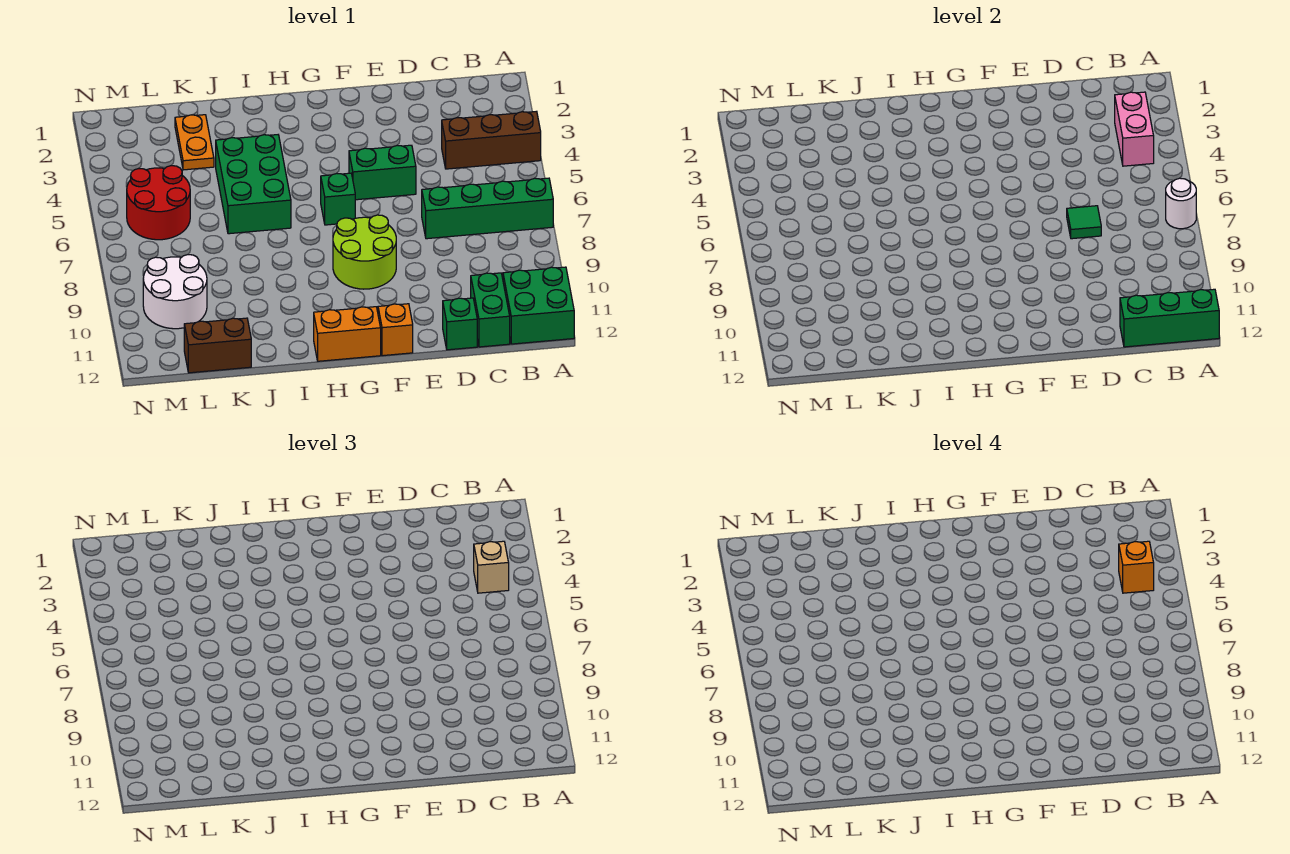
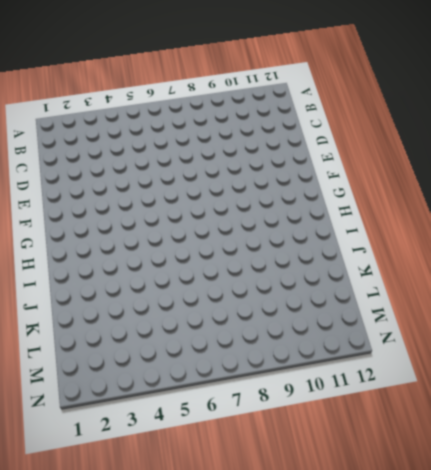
none -> brown brick A4:C4 level 1
none -> green brick A7:D7 level 1
none -> green brick A11:B12 level 1

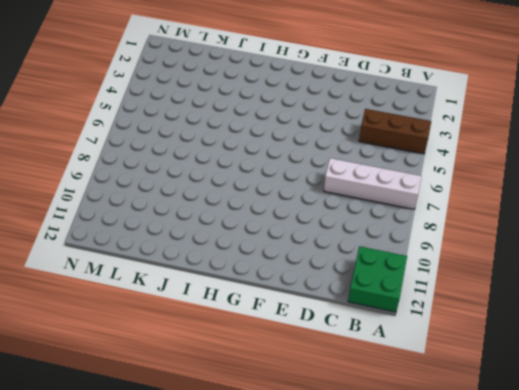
white brick A7:D7 level 1 -> green brick A7:D7 level 1
none -> green brick C11:C12 level 1
none -> green brick D12 level 1
none -> green brick E5:F5 level 1

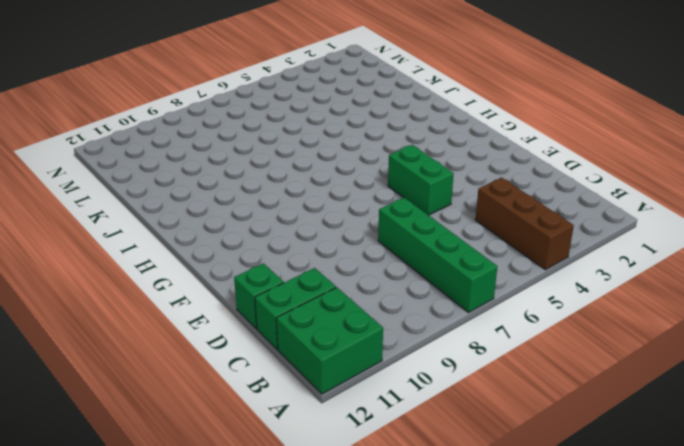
none -> lime round brick F8:G9 level 1
none -> orange brick F12 level 1
none -> green brick G6 level 1

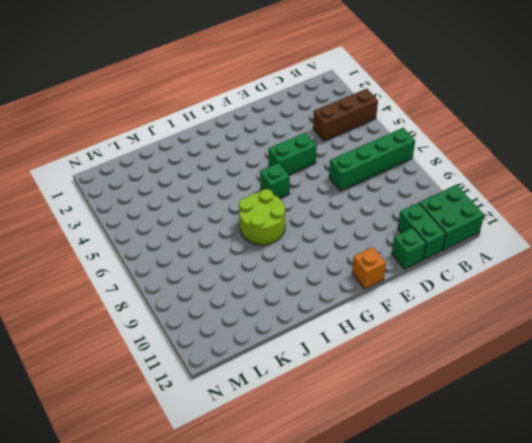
lime round brick H7:I8 level 1 -> lime round brick F8:G9 level 1
none -> orange brick G12:H12 level 1
none -> green brick I4:J6 level 1
none -> orange plate K2:K3 level 1

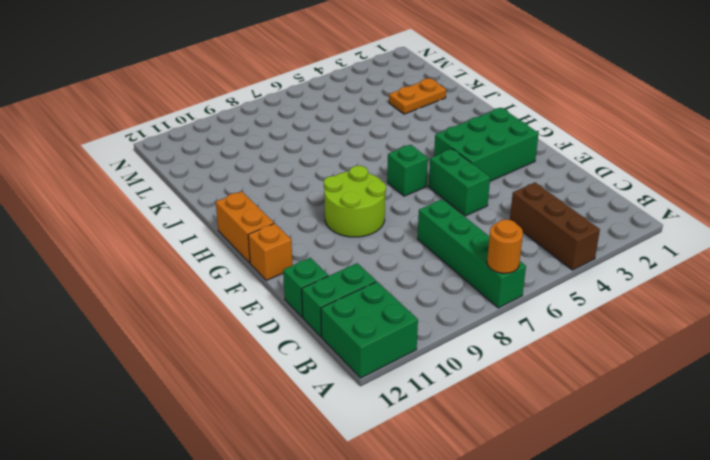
orange round brick A7 level 2 -> white round brick A7 level 2
green brick F2:G4 level 1 -> green brick I4:J6 level 1
none -> brown brick K12:L12 level 1
none -> red round brick L5:M6 level 1
none -> white round brick L9:M10 level 1

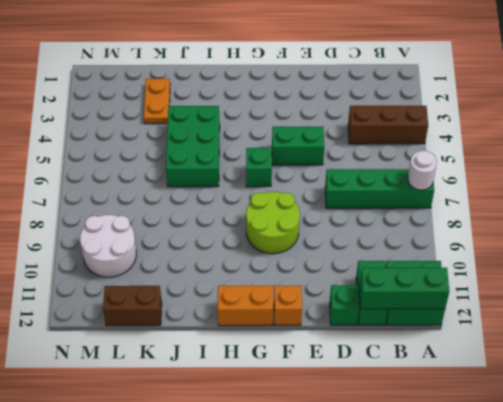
none -> red round brick L5:M6 level 1
none -> pink brick B3:B4 level 2
none -> green tile D7 level 2

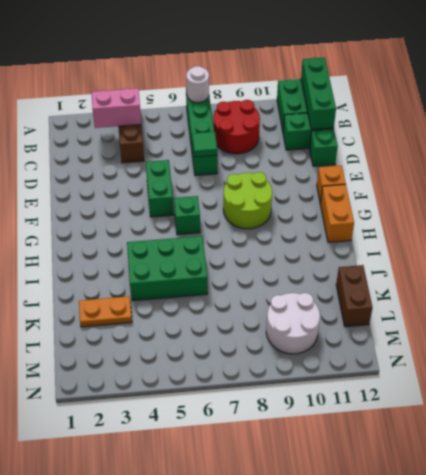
red round brick B8:C9 level 1 -> red round brick L5:M6 level 1
none -> tan brick B4 level 3
none -> orange brick B4 level 4

